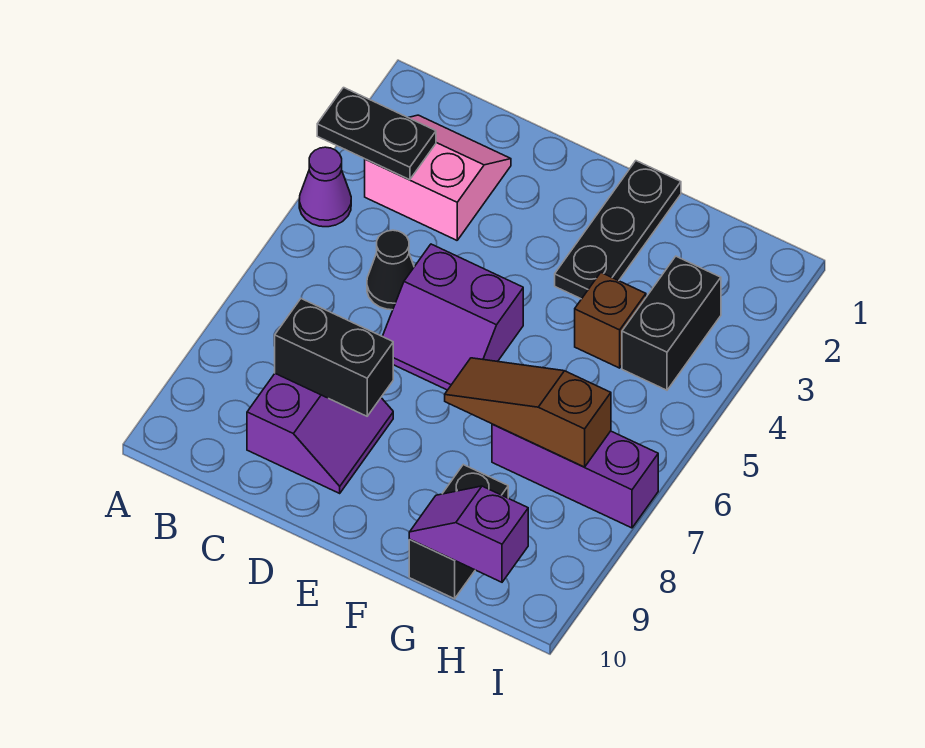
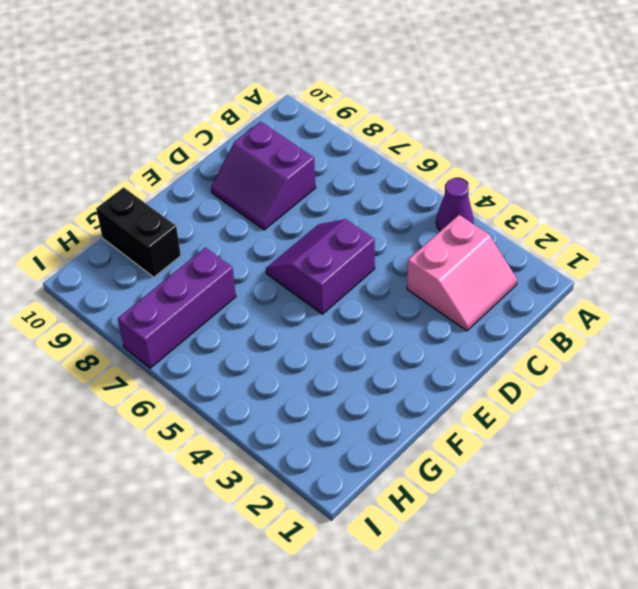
none -> black cone C5 level 1
none -> black plate F1:F3 level 1
none -> brown brick G4 level 1

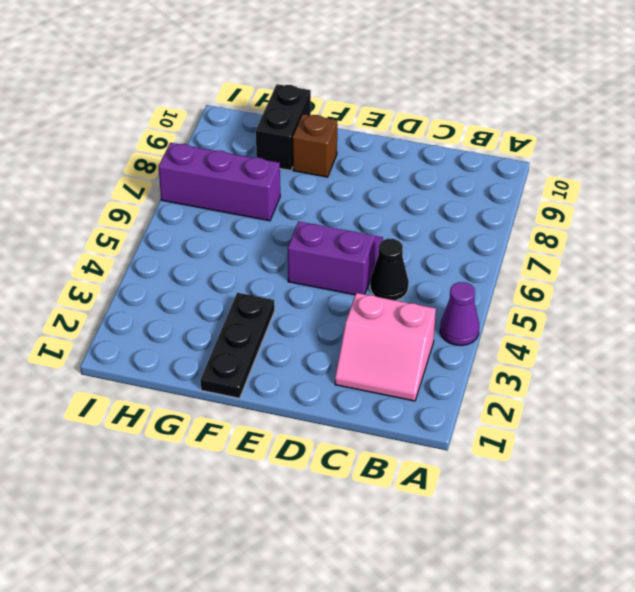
brown brick F9 level 1 -> brown brick G4 level 1
none -> purple slope C8:D9 level 1 top C
none -> black brick H3:H4 level 1
none -> black plate A3:B3 level 2

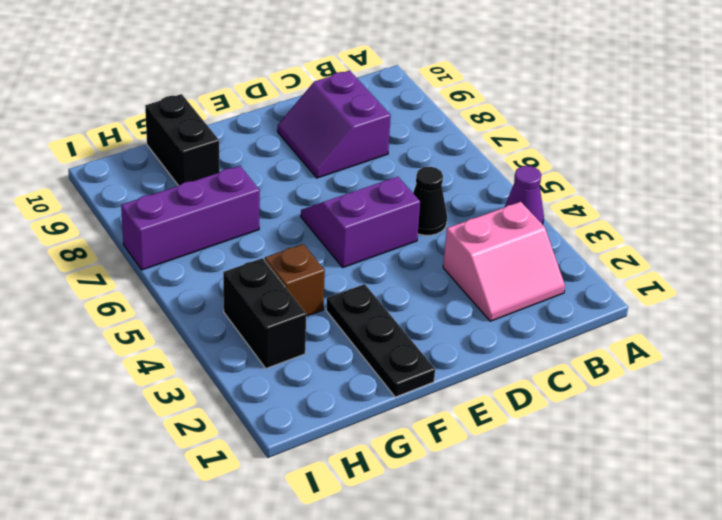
none -> black plate A3:B3 level 2
none -> black brick C8:D8 level 2
none -> brown slope F7:H7 level 2 top H

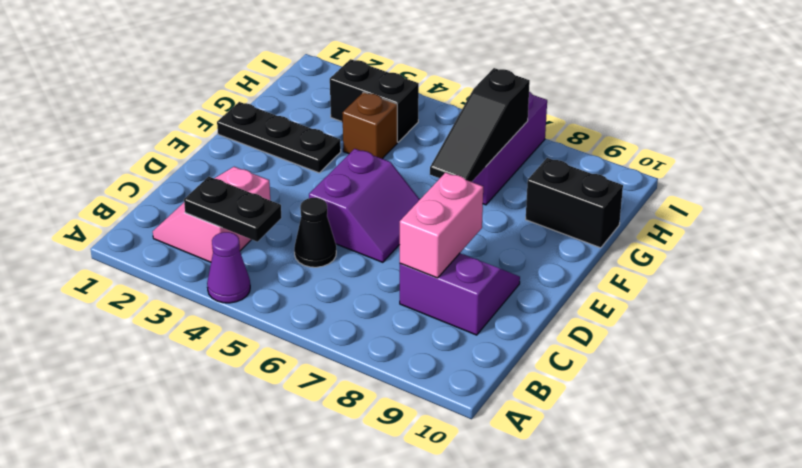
black plate B3:B4 level 2 -> black plate A3:B3 level 2
pink brick C8:D8 level 2 -> black brick C8:D8 level 2
black slope F7:H7 level 2 top H -> brown slope F7:H7 level 2 top H
none -> purple slope G10:H10 level 2 top H

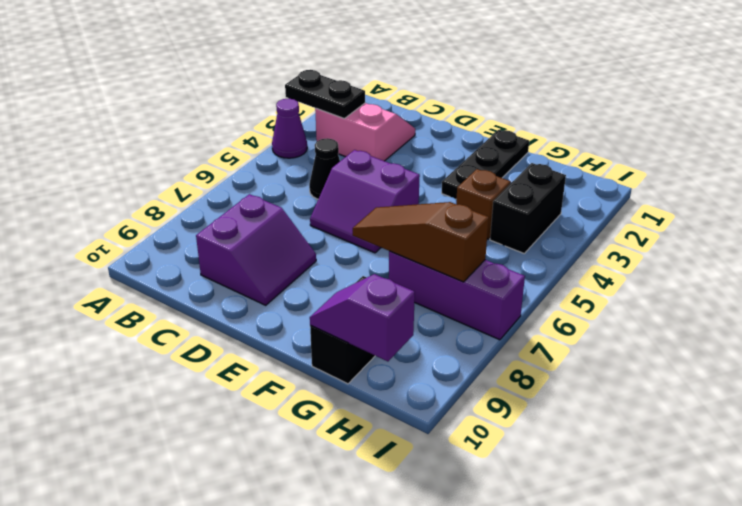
none -> black brick C8:D8 level 2

